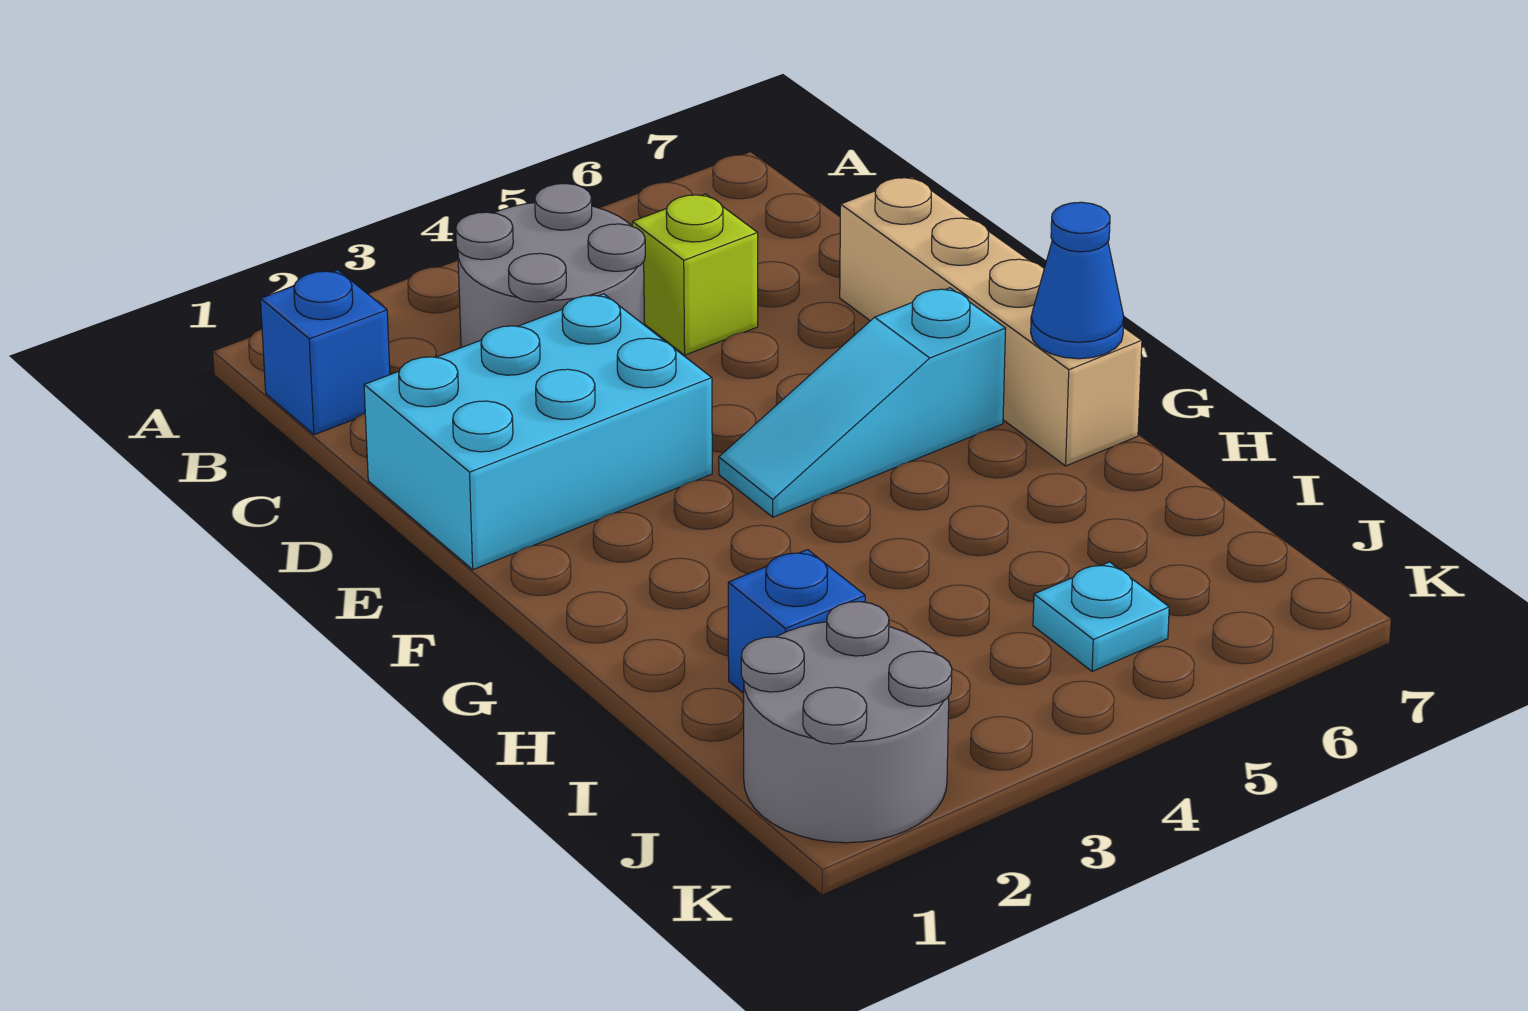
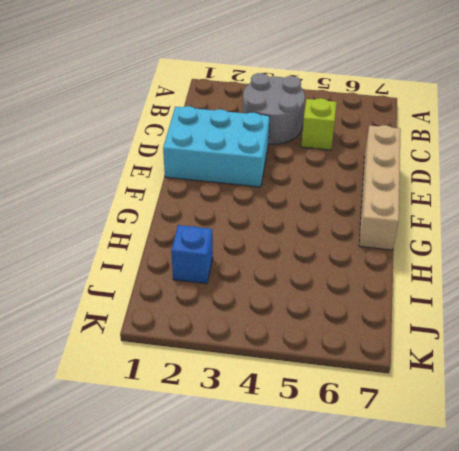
none -> blue brick B1 level 1
none -> cyan slope F4:F6 level 1 top 6

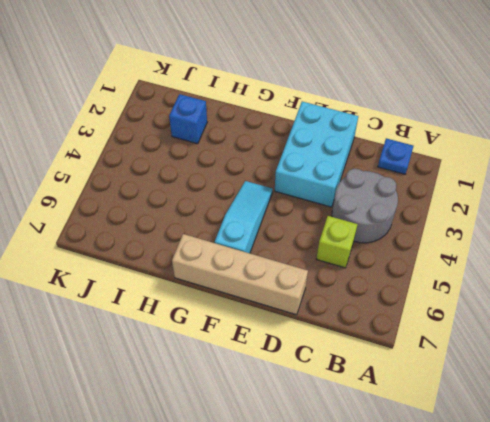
blue plate B1 level 1 -> blue brick B1 level 1
none -> grey round brick J1:K2 level 1
none -> cyan plate J5 level 1

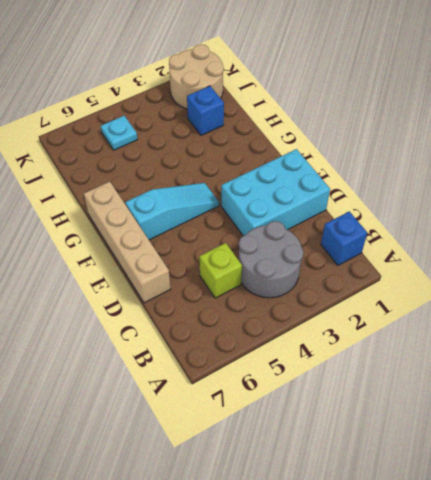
tan round brick J1:K2 level 1 -> grey round brick J1:K2 level 1
none -> blue cone G7 level 2

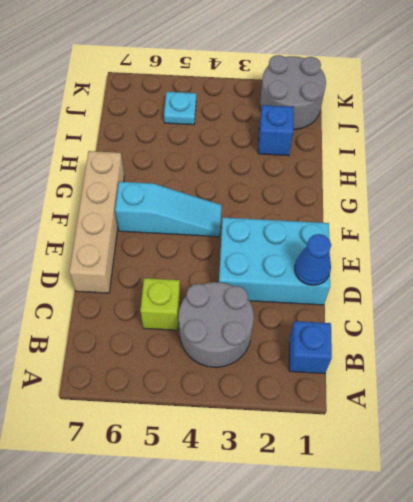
blue cone D1 level 2 -> blue cone G7 level 2

